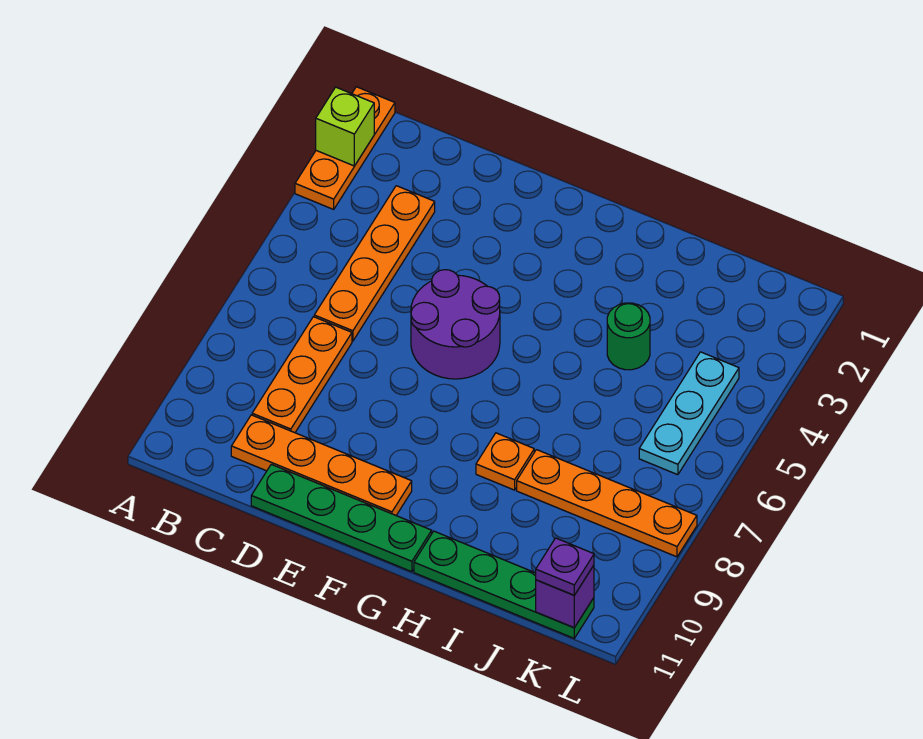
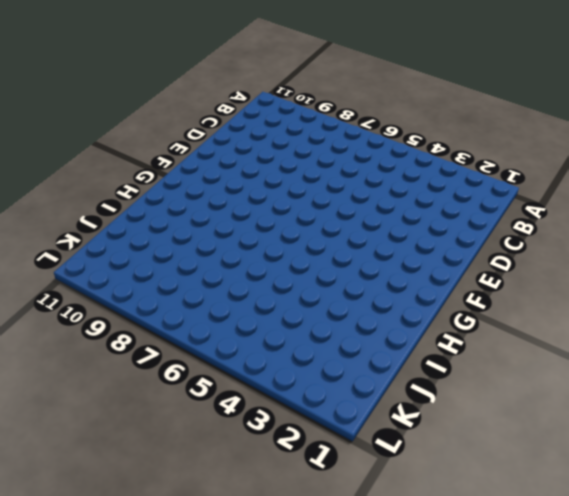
none -> orange plate A1:A3 level 1
none -> orange plate C3:C6 level 1
none -> orange plate C7:C9 level 1

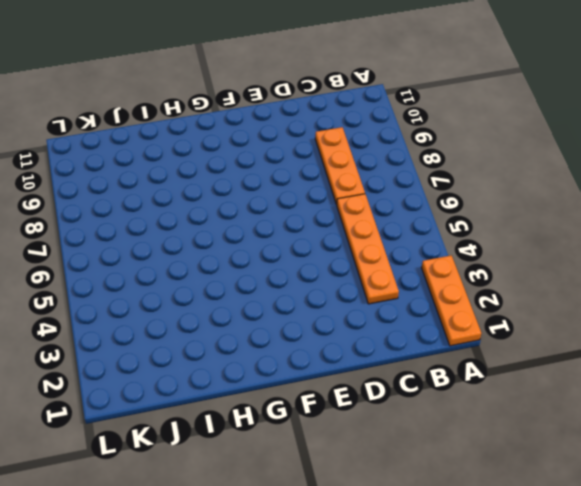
none -> orange plate C10:F10 level 1
none -> green plate D11:G11 level 1
none -> purple round brick E5:F6 level 1

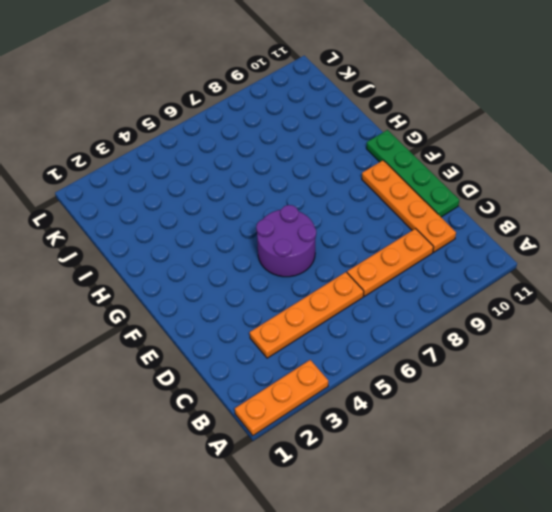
none -> orange plate H8 level 1
none -> green plate H11:K11 level 1
none -> green round brick I4 level 1

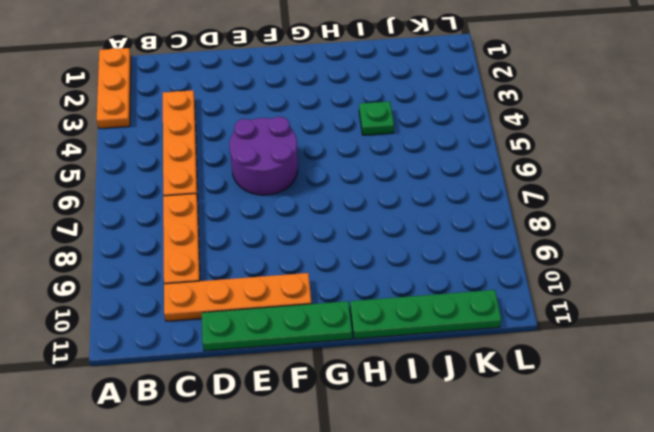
green plate I4 level 1 -> green round brick I4 level 1
none -> orange plate H8 level 1
none -> orange plate I8:L8 level 1
none -> cyan plate K4:K6 level 1

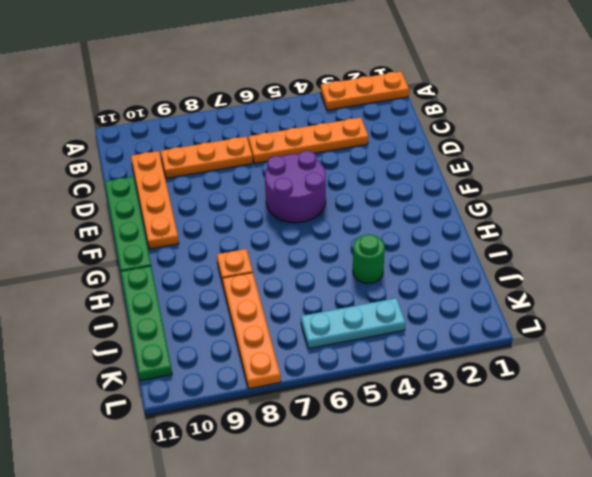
none -> lime brick A2 level 2
none -> purple brick K11 level 2
none -> purple plate K11 level 3

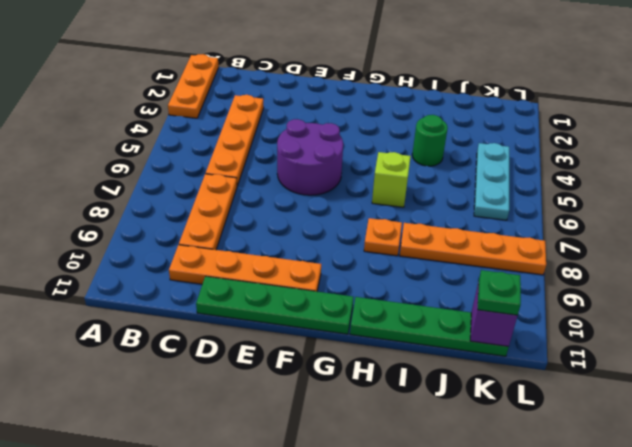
lime brick H6 level 1 -> lime brick A2 level 2
green plate K11 level 3 -> purple plate K11 level 3

